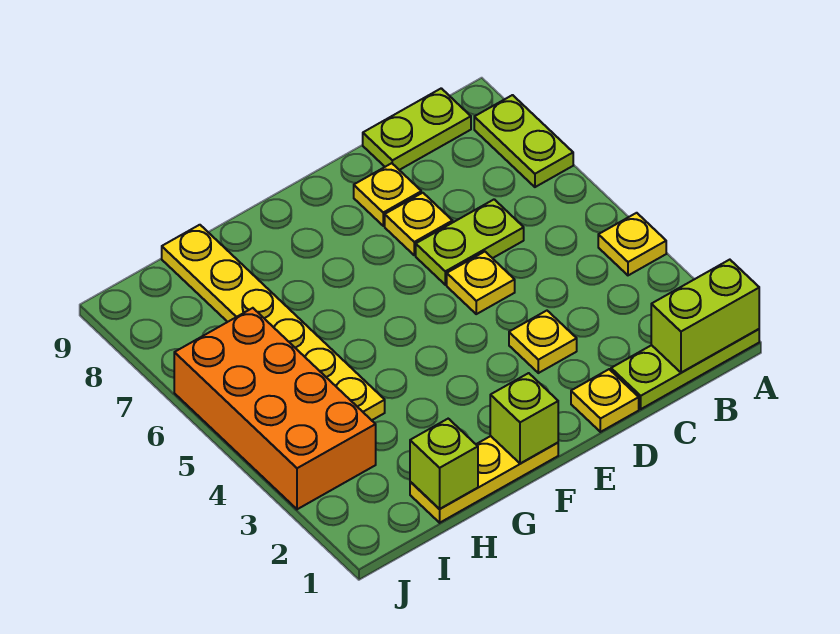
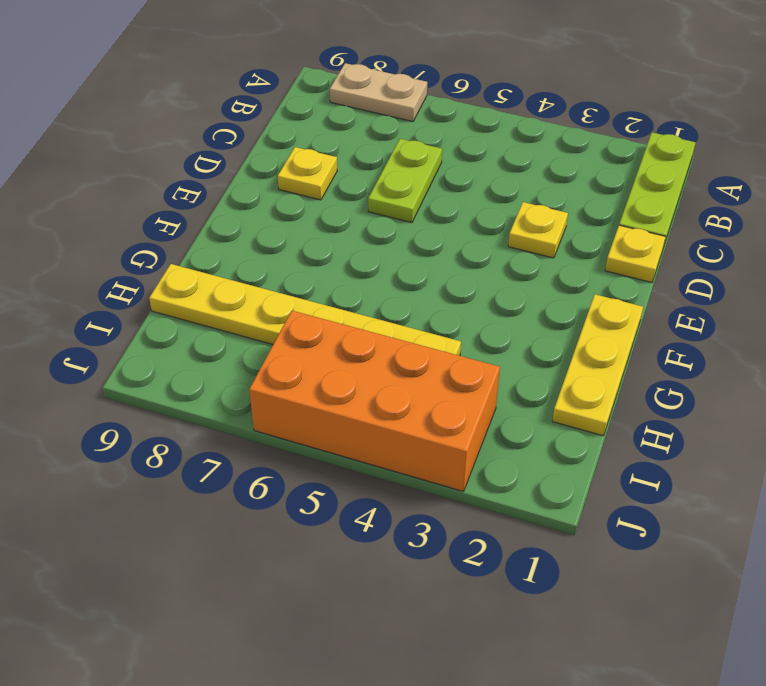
tan plate A7:A8 level 1 -> lime plate A7:A8 level 1
none -> yellow plate A4 level 1
none -> lime plate B9:C9 level 1
none -> yellow plate D5 level 1

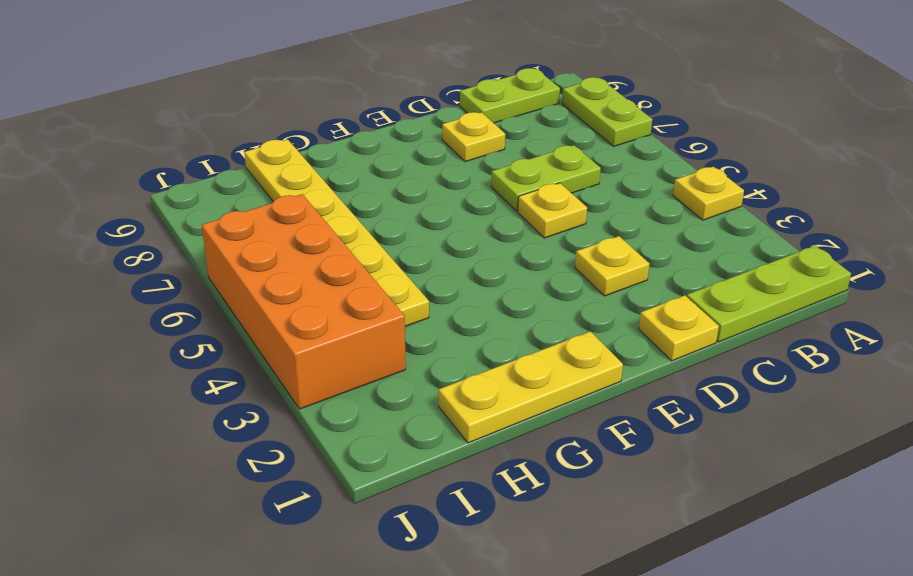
none -> yellow plate D7 level 1
none -> lime brick A1:B1 level 2
none -> lime brick F1 level 2

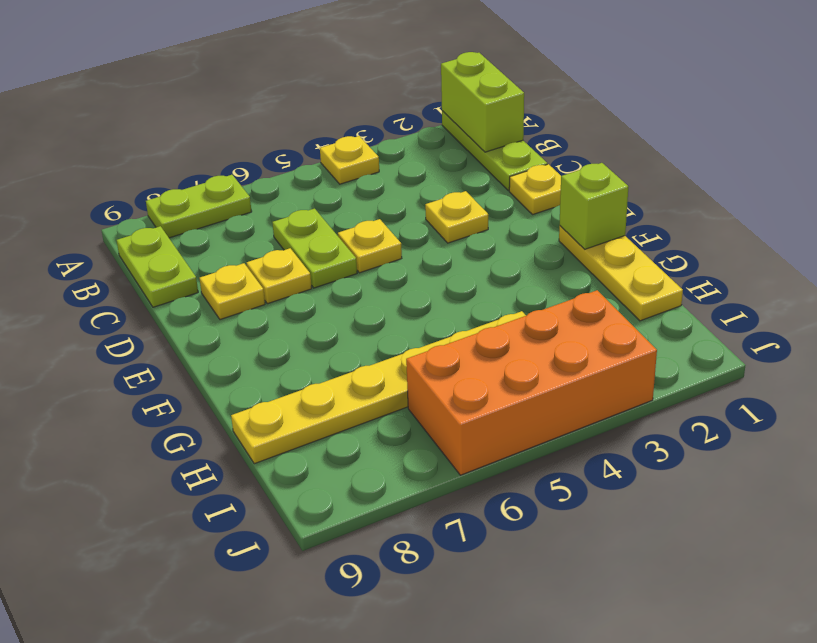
none -> lime brick H1 level 2

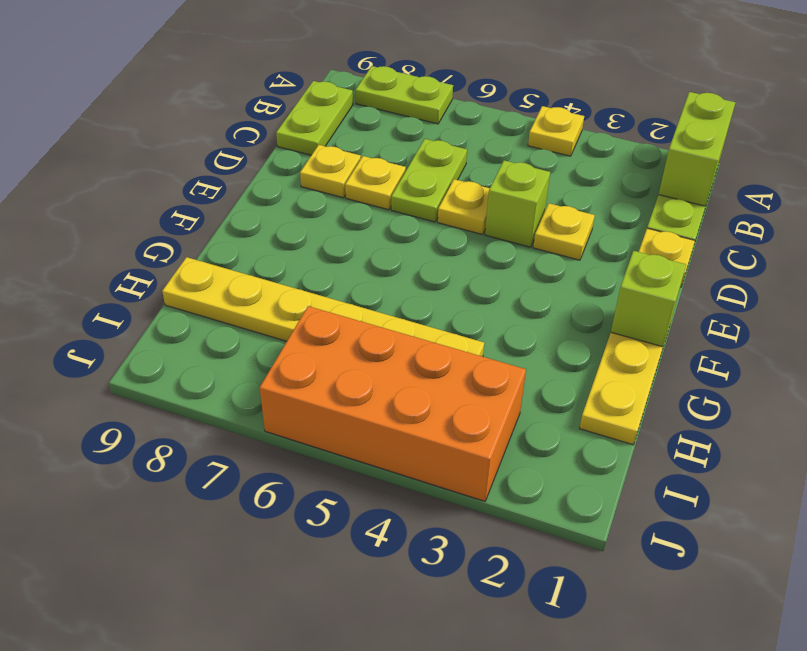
lime brick D4 level 1 -> lime brick H1 level 2

